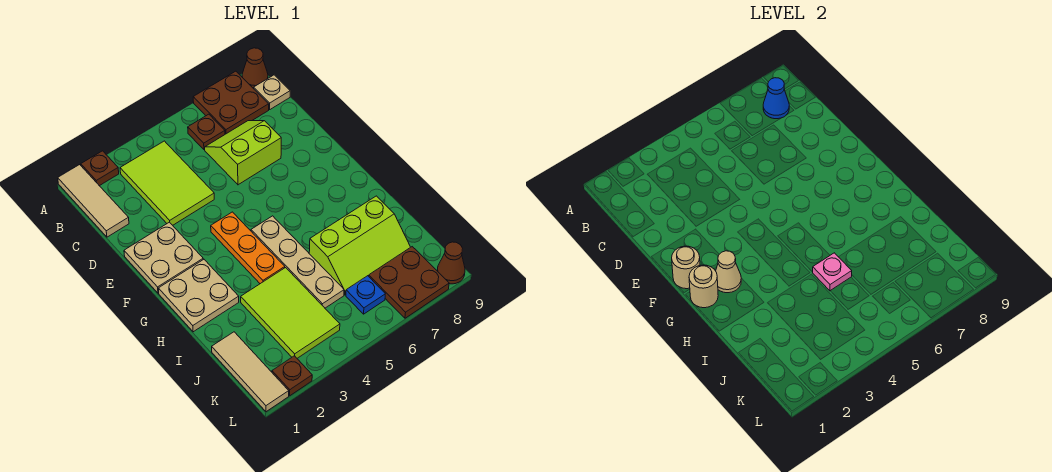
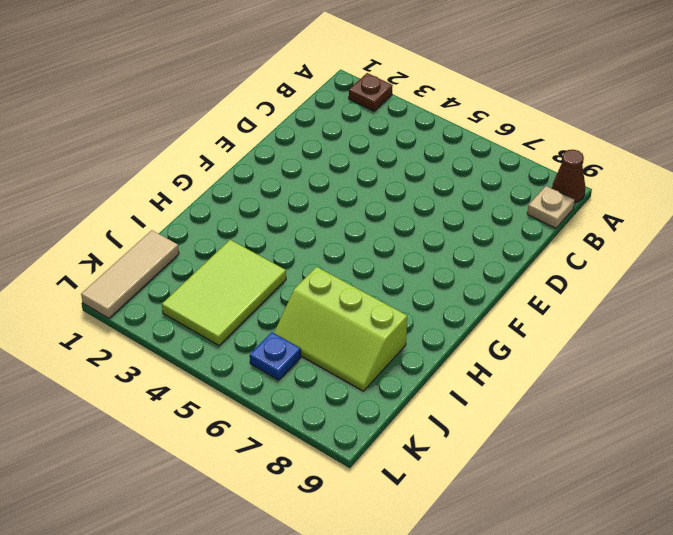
none -> tan tile A1:C1 level 1
none -> brown plate A7:B8 level 1
none -> lime tile B3:D4 level 1

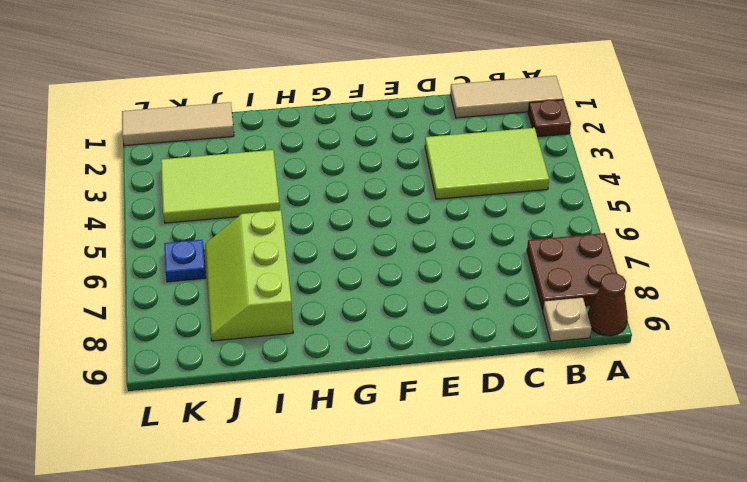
none -> brown plate B6 level 1
none -> lime slope C6:D7 level 1 top D
none -> tan plate E1:F2 level 1

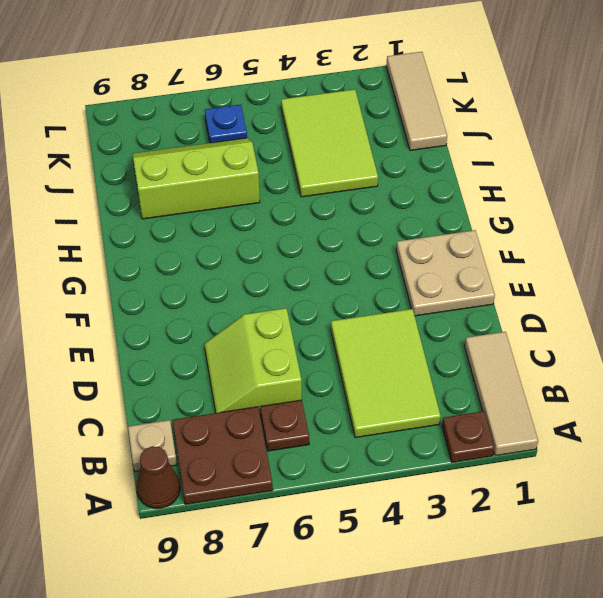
lime slope C6:D7 level 1 top 6 -> lime slope C6:D7 level 1 top D
none -> orange plate F4:H4 level 1
none -> tan plate G1:H2 level 1
none -> tan plate G5:J5 level 1

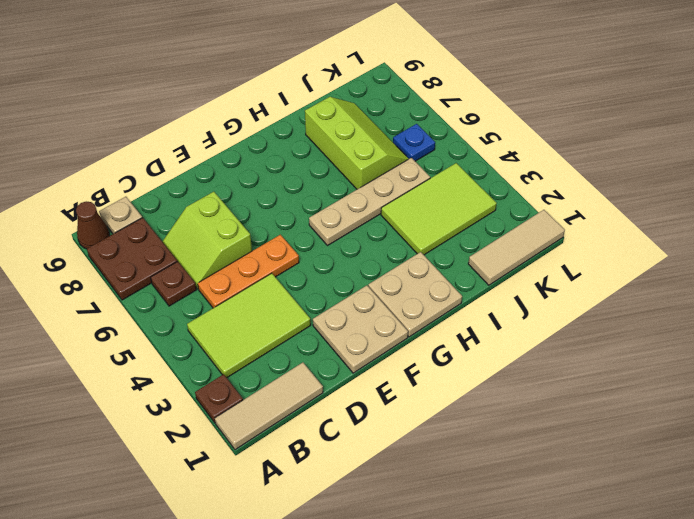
orange plate C5:E5 level 1 -> orange plate F4:H4 level 1
none -> brown plate K7:L8 level 1
none -> brown plate L2 level 1
none -> brown cone L9 level 1

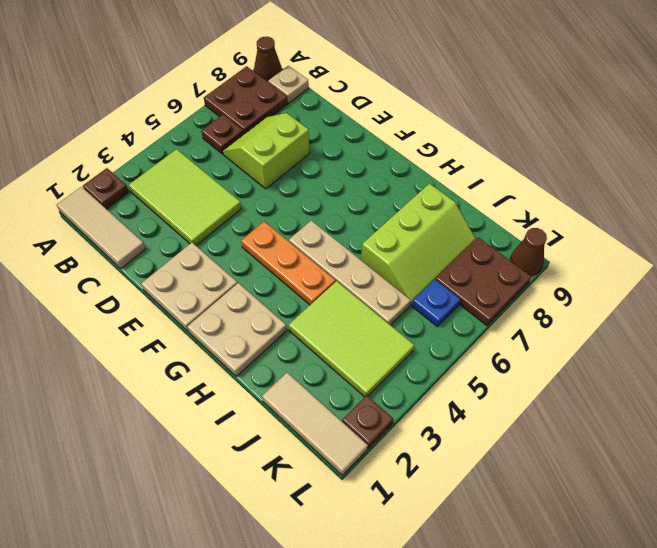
none -> blue cone B8 level 2
none -> tan round brick F1 level 2
none -> tan round brick G1 level 2

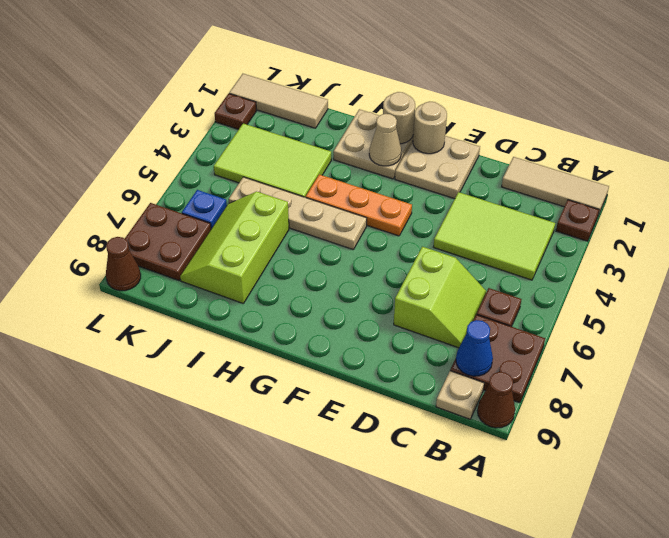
none -> pink plate I5 level 2

